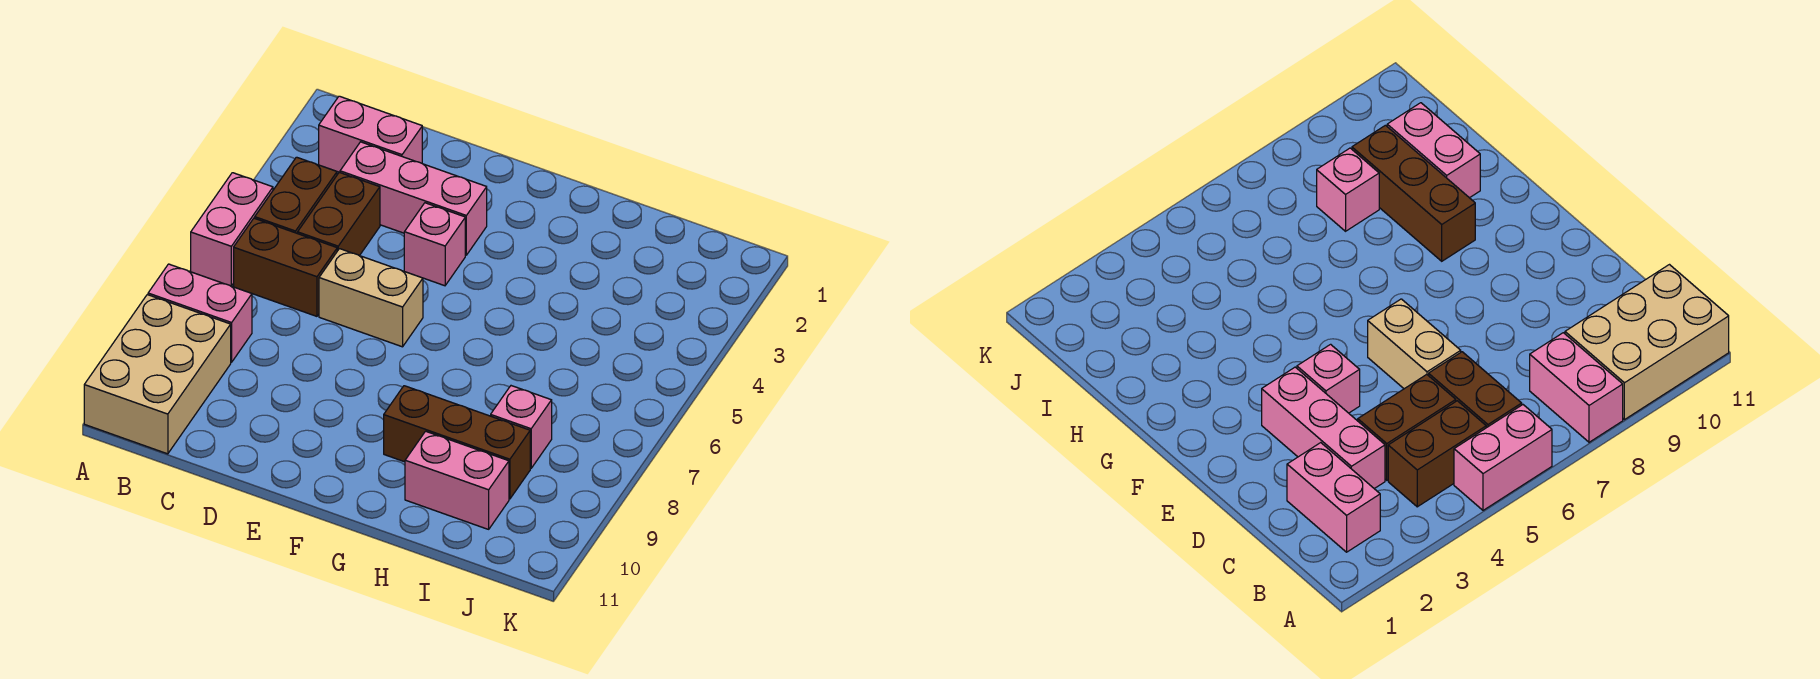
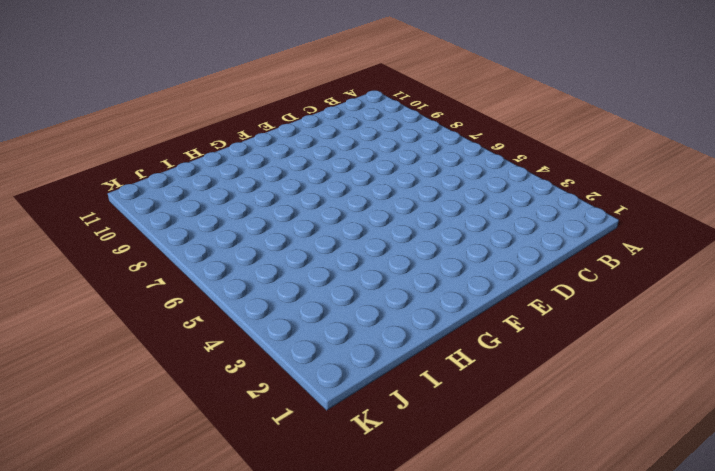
none -> pink brick A5:A6 level 1
none -> pink brick A8:B8 level 1
none -> tan brick A9:B11 level 1

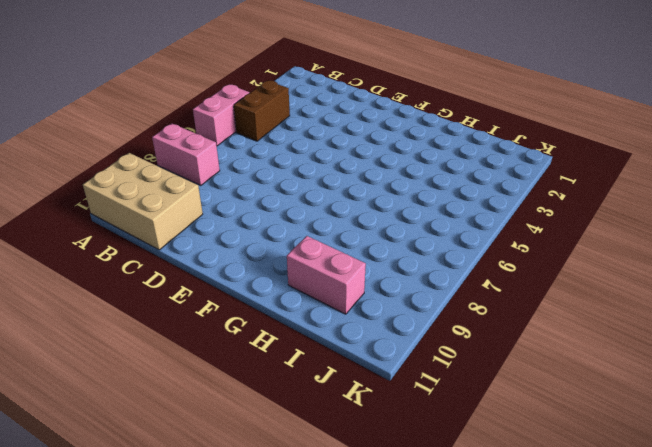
tan brick A10:C11 level 1 -> tan brick A9:B11 level 1
none -> pink brick B2:C2 level 1
none -> brown brick B6:C6 level 1
none -> pink brick C3:E3 level 1

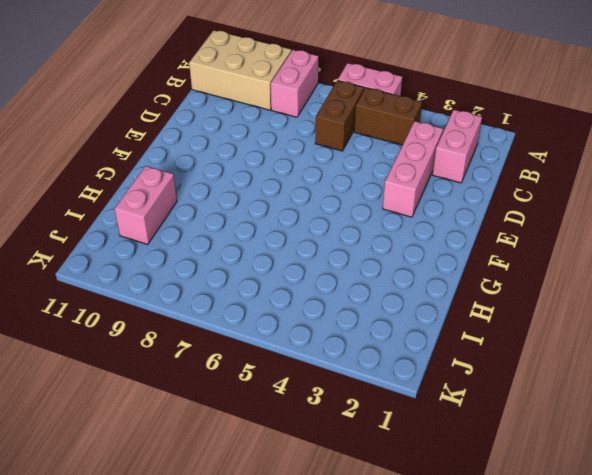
none -> brown brick C4:C5 level 1
none -> tan brick D6:E6 level 1
none -> pink brick E4 level 1

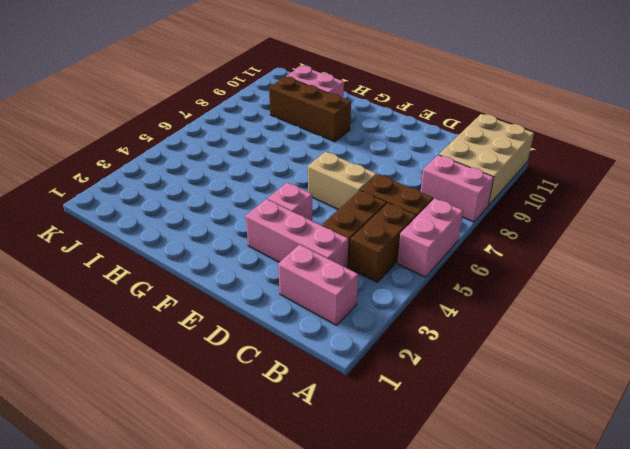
none -> pink brick I8 level 1

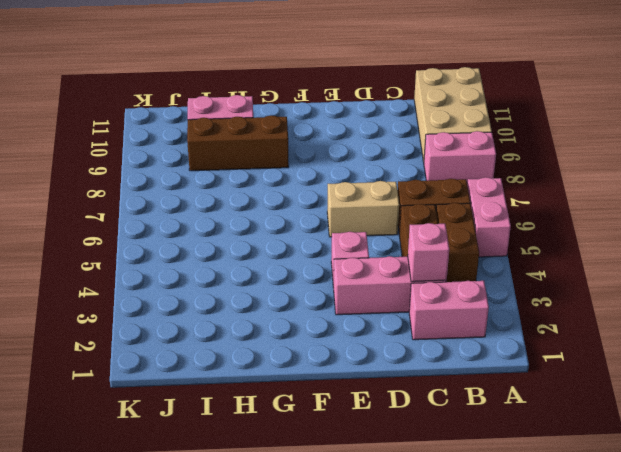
pink brick C3 level 2 -> pink brick I8 level 1

